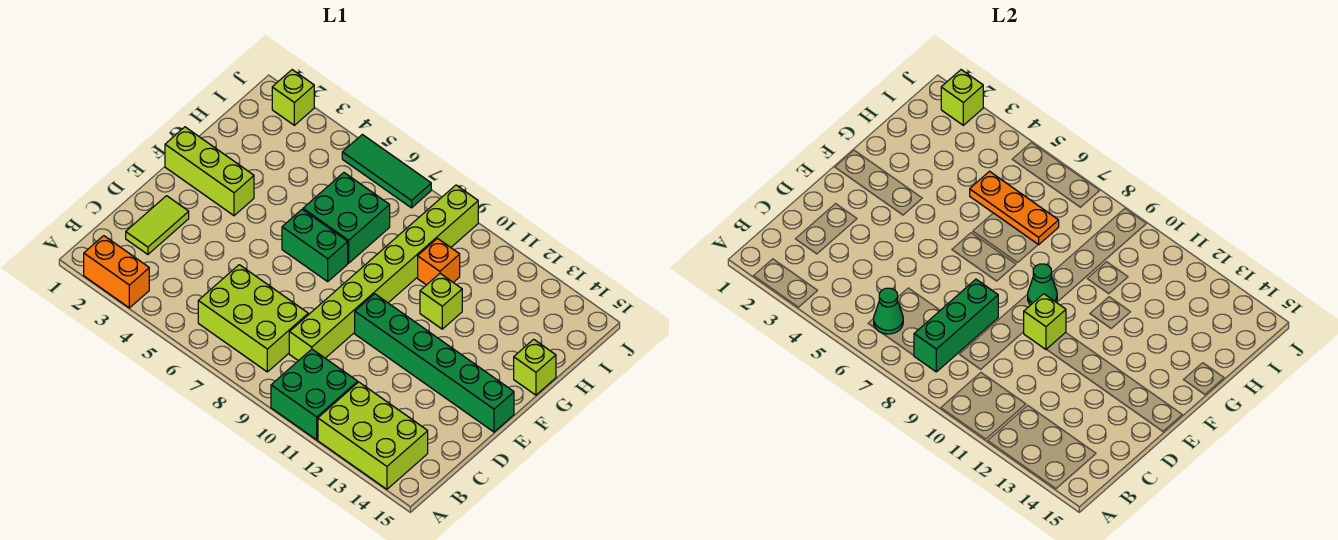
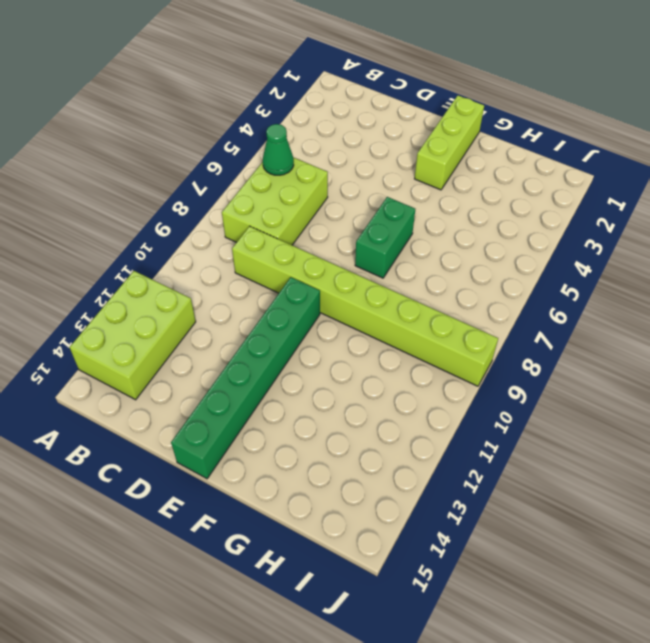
none -> orange brick A2:A3 level 1
none -> green brick A10:B11 level 1
none -> lime tile C2:D2 level 1

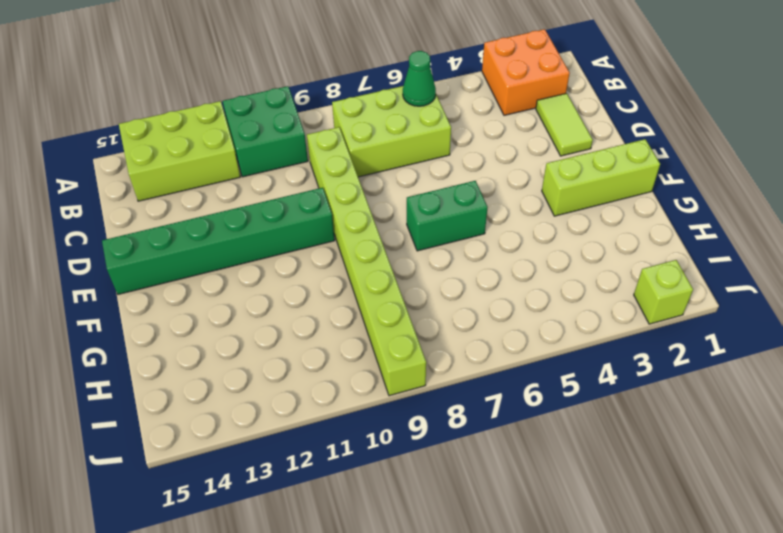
orange brick A2:B3 level 1 -> orange brick A2:A3 level 1
none -> green brick G6:H7 level 1
none -> lime brick G11 level 1
none -> lime brick G15 level 1

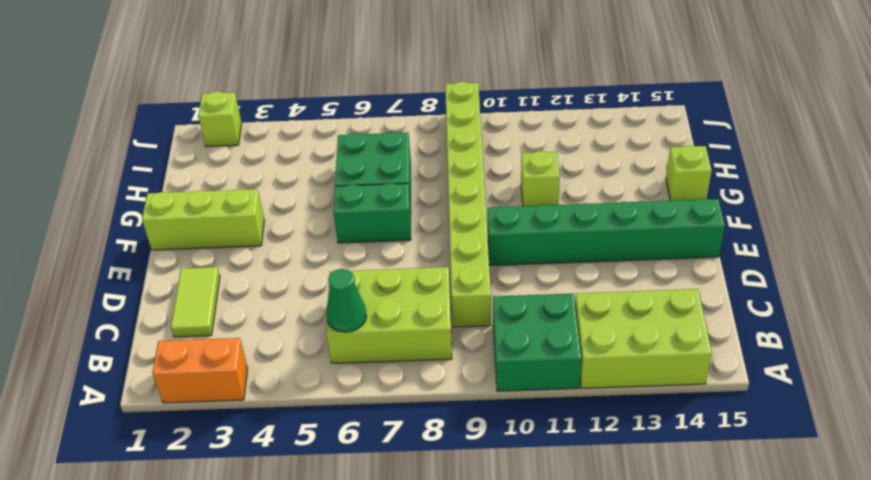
none -> orange brick H10 level 1
none -> green tile J5:J7 level 1
none -> green brick B8:D8 level 2

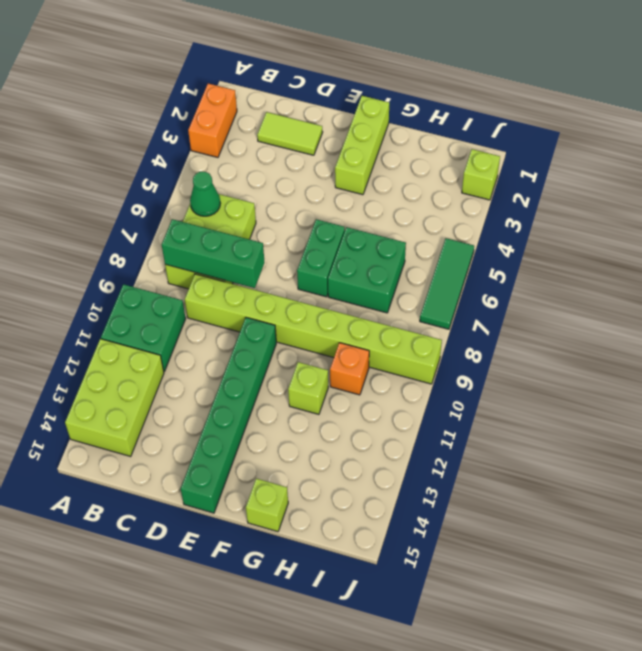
none -> lime brick E10 level 2
none -> green cone F9 level 2
none -> orange plate H5:H7 level 2

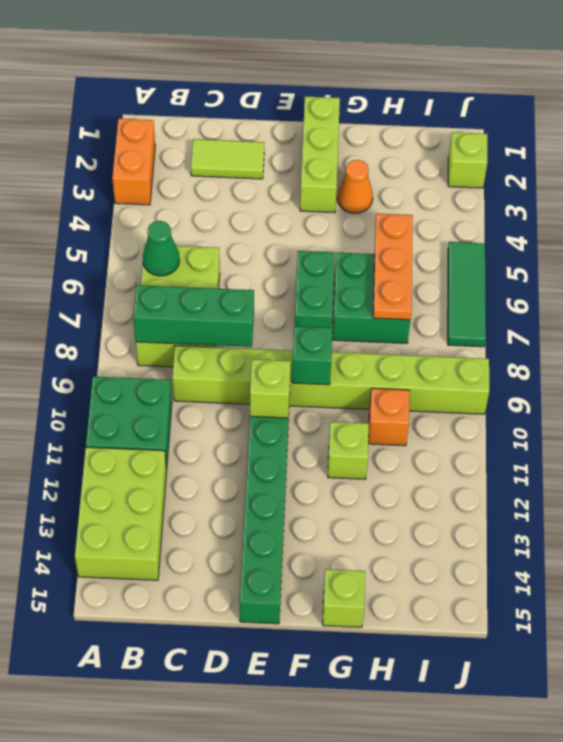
green brick F9 level 2 -> green cone F9 level 2
orange cone G3 level 1 -> none
none -> lime brick J2 level 2

